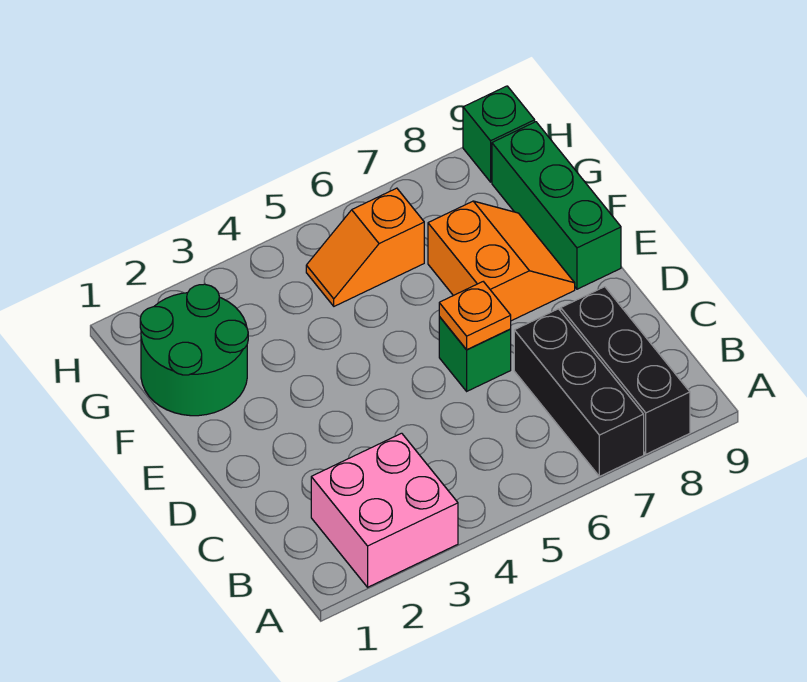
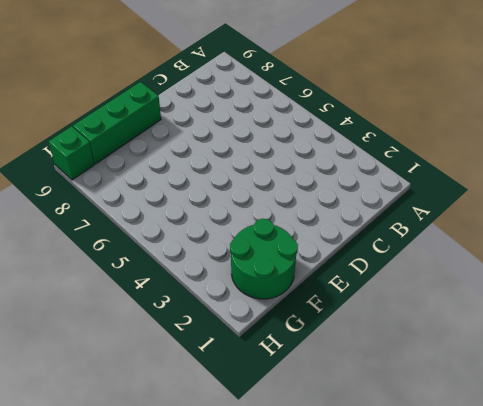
none -> pink brick A2:B3 level 1
none -> black brick A7:C7 level 1

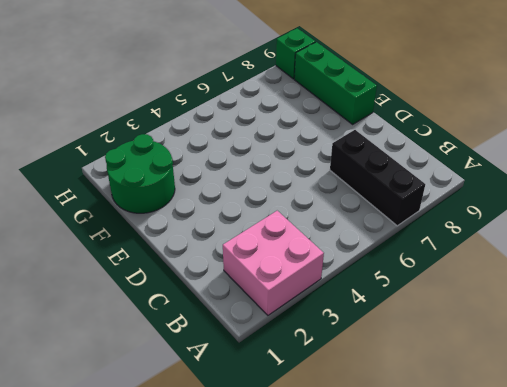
none -> black brick A8:C8 level 1
none -> green brick D6 level 1

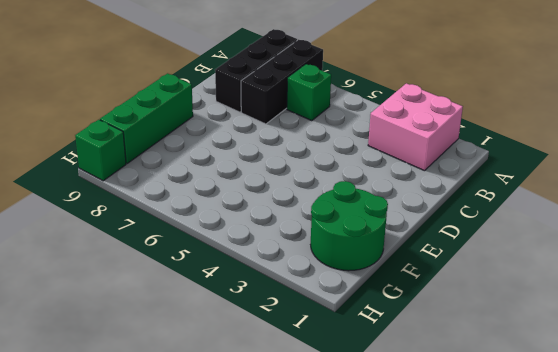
green brick B6 level 1 -> green brick D6 level 1
none -> orange slope E7:F8 level 1 top 7
none -> orange slope G5:G6 level 1 top 6

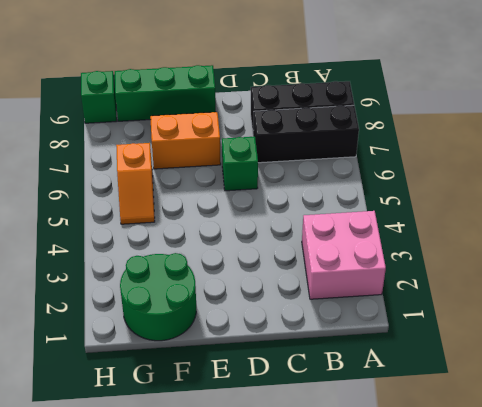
none -> orange plate D6 level 2

